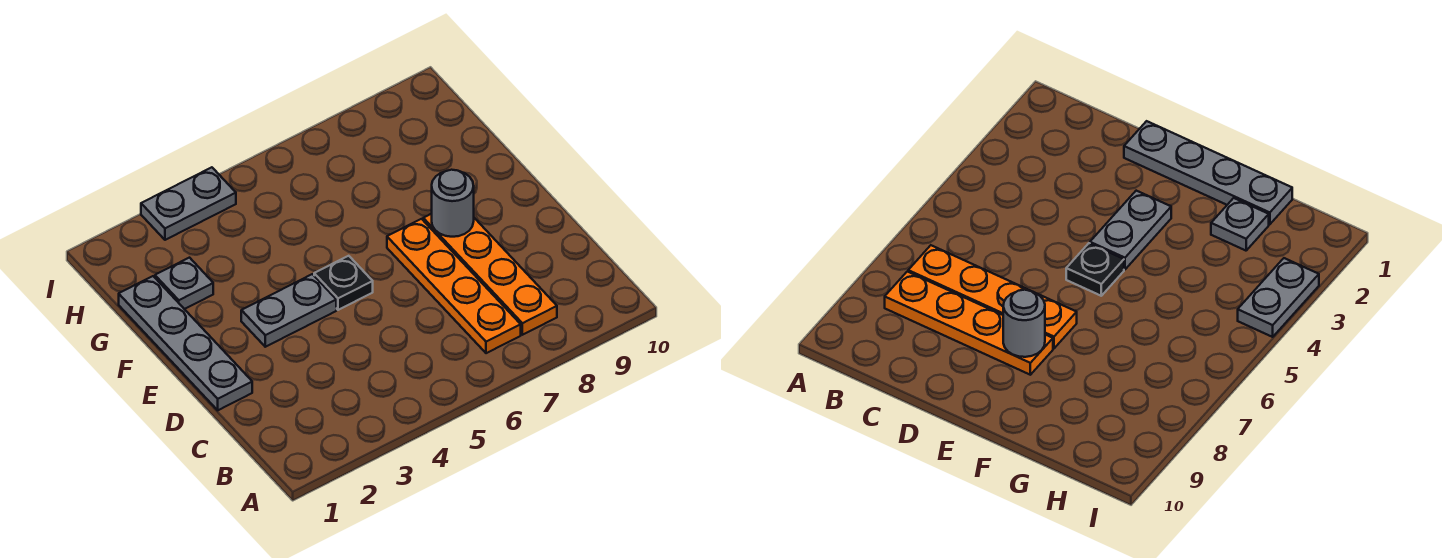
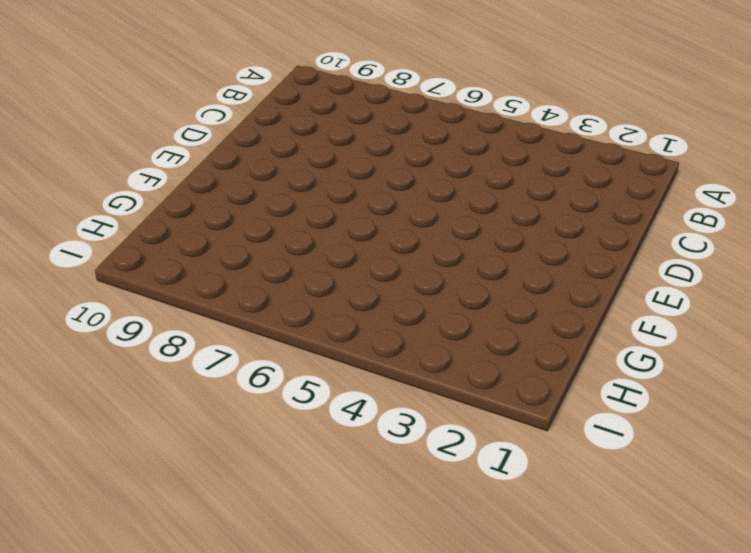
none -> orange plate B7:E7 level 1
none -> orange plate B8:E8 level 1

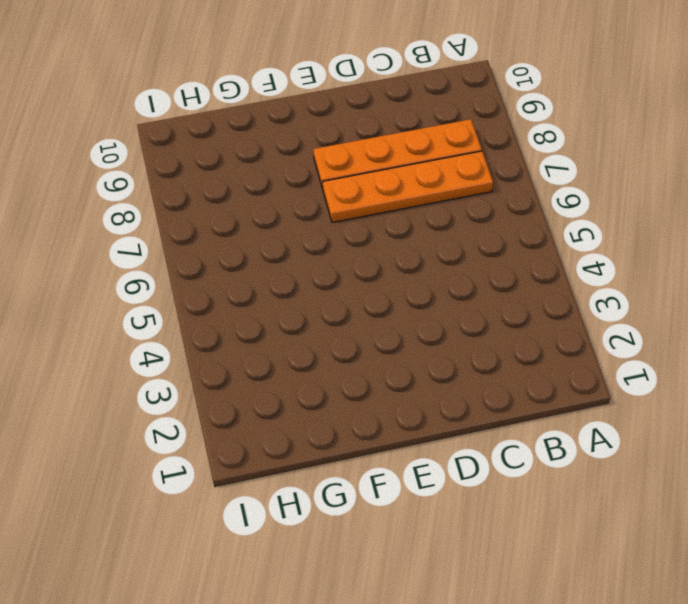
none -> grey plate D1:G1 level 1
none -> grey plate E3:E4 level 1

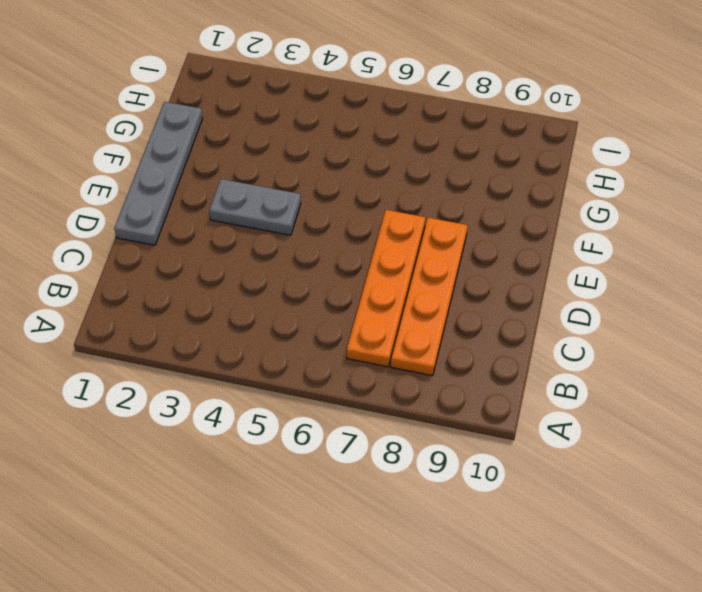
none -> black plate E5 level 1
none -> grey plate G2 level 1

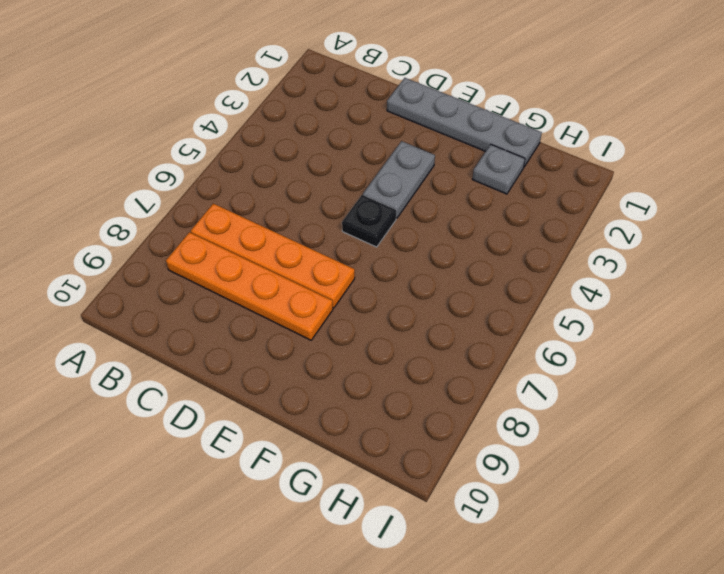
none -> grey plate I3:I4 level 1
none -> grey round brick E8 level 2

